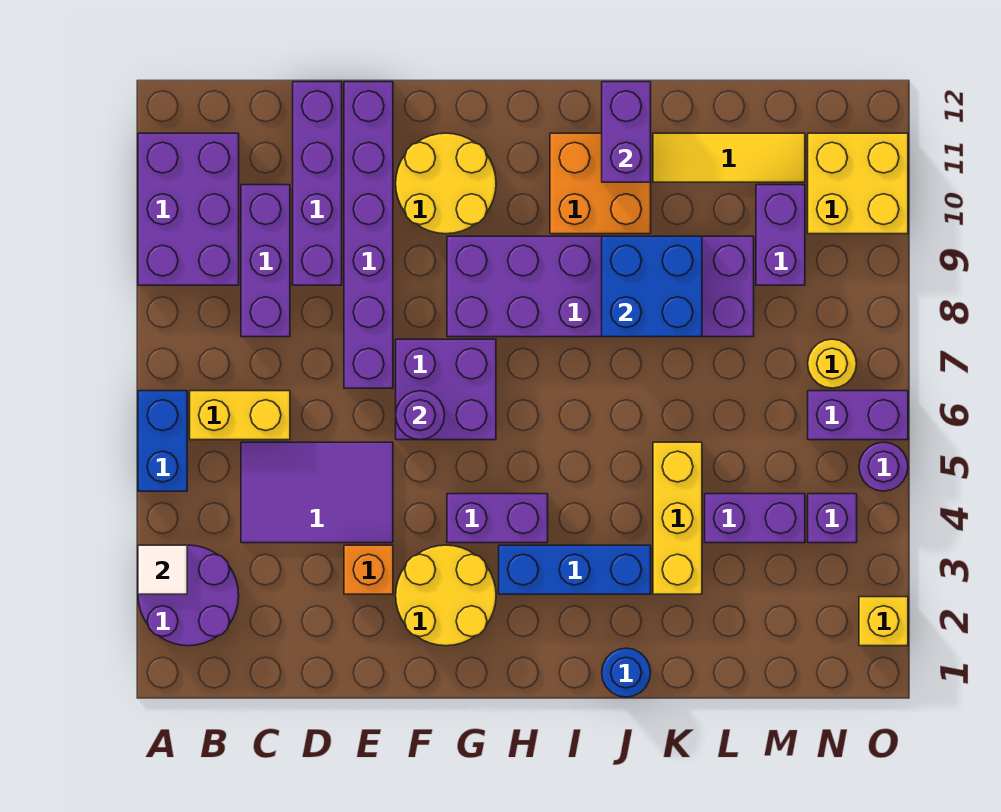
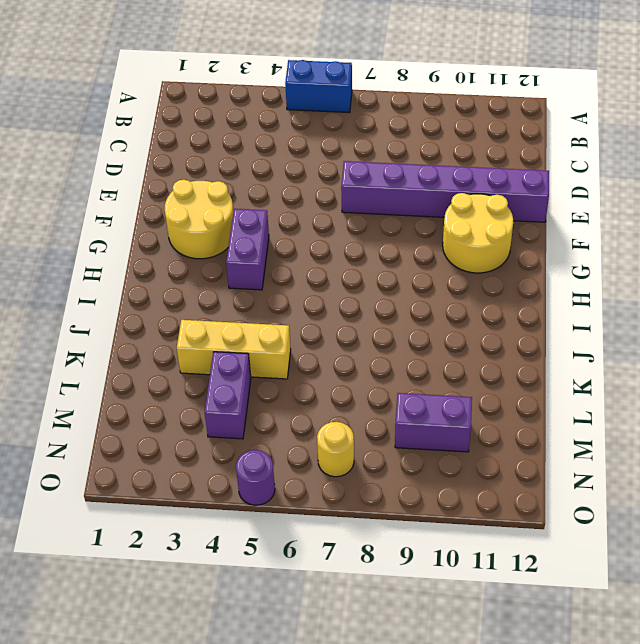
none -> purple round brick A2:B3 level 1
none -> purple brick A9:B11 level 1
none -> yellow brick B6:C6 level 1
none -> purple tile C4:E5 level 1

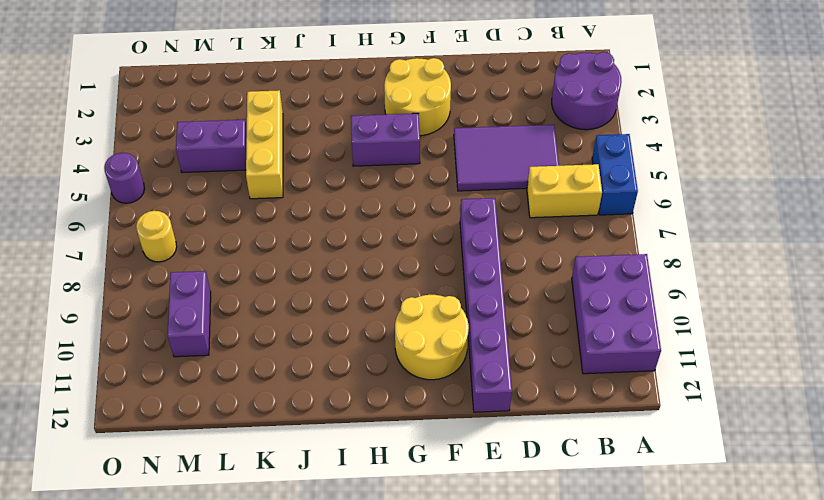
none -> purple brick C8:C10 level 1
none -> purple brick D9:D12 level 1
none -> orange brick E3 level 1
none -> purple brick F6:G7 level 1

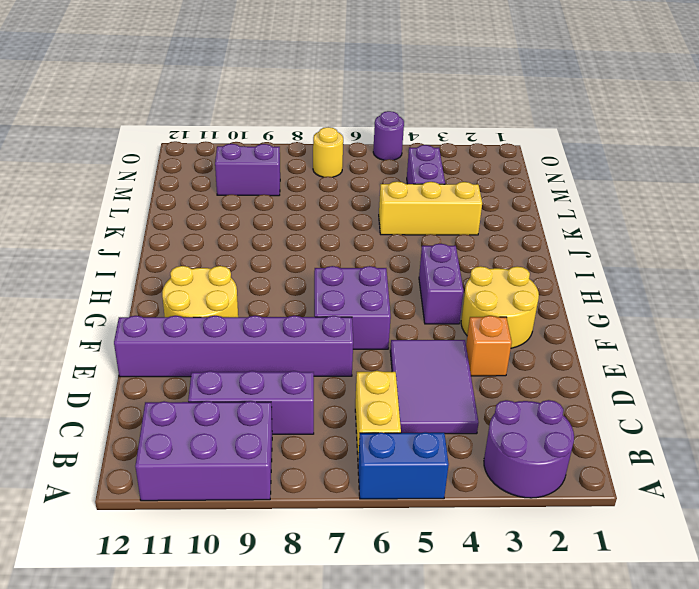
none -> purple brick D9:D12 level 1
none -> purple brick G8:L9 level 1
none -> blue brick H3:J3 level 1
none -> orange brick I10:J11 level 1

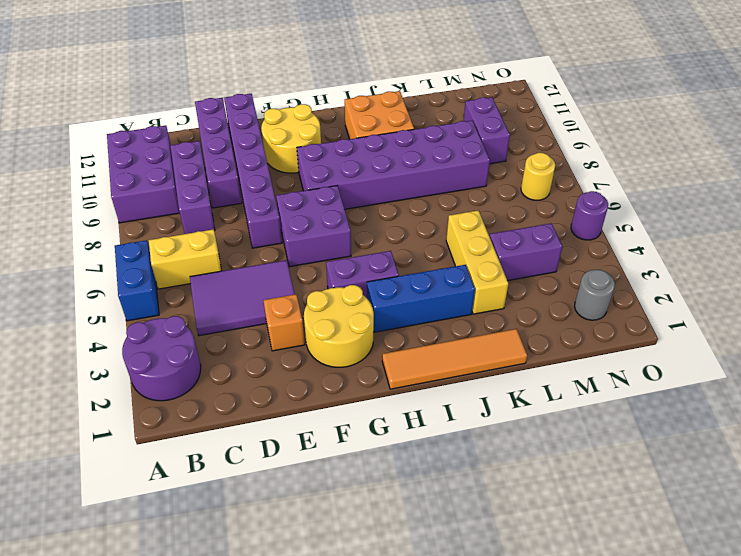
orange tile H1:K1 level 1 -> blue round brick J1 level 1
grey round brick N2 level 1 -> none
none -> yellow tile K11:M11 level 1
none -> purple brick N4 level 1
none -> purple brick N6:O6 level 1
none -> yellow brick N10:O11 level 1

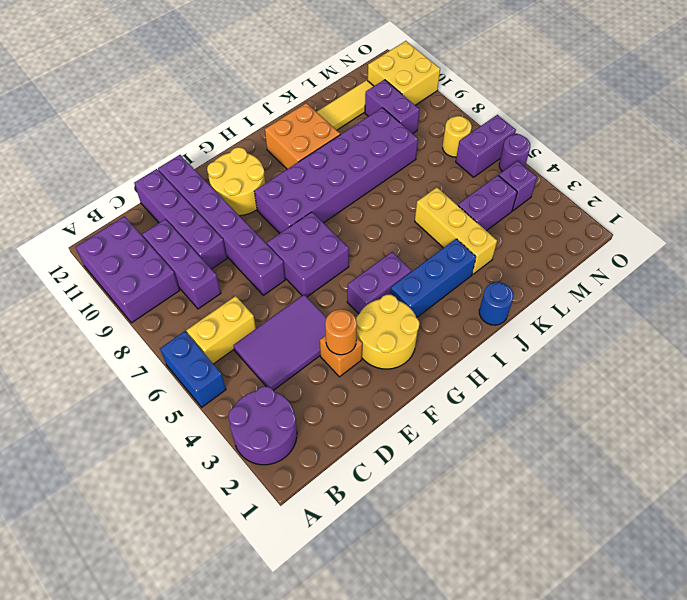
orange round brick E3 level 2 -> none
none -> yellow brick O2 level 1
none -> white tile A3 level 2
none -> purple round brick F6 level 2
none -> blue brick J8:K9 level 2

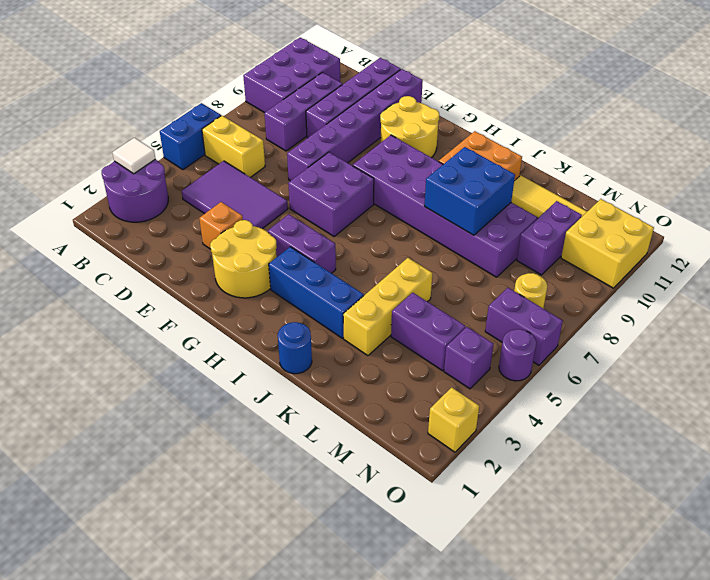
none -> purple round brick F6 level 2
none -> purple brick J11:J12 level 2

